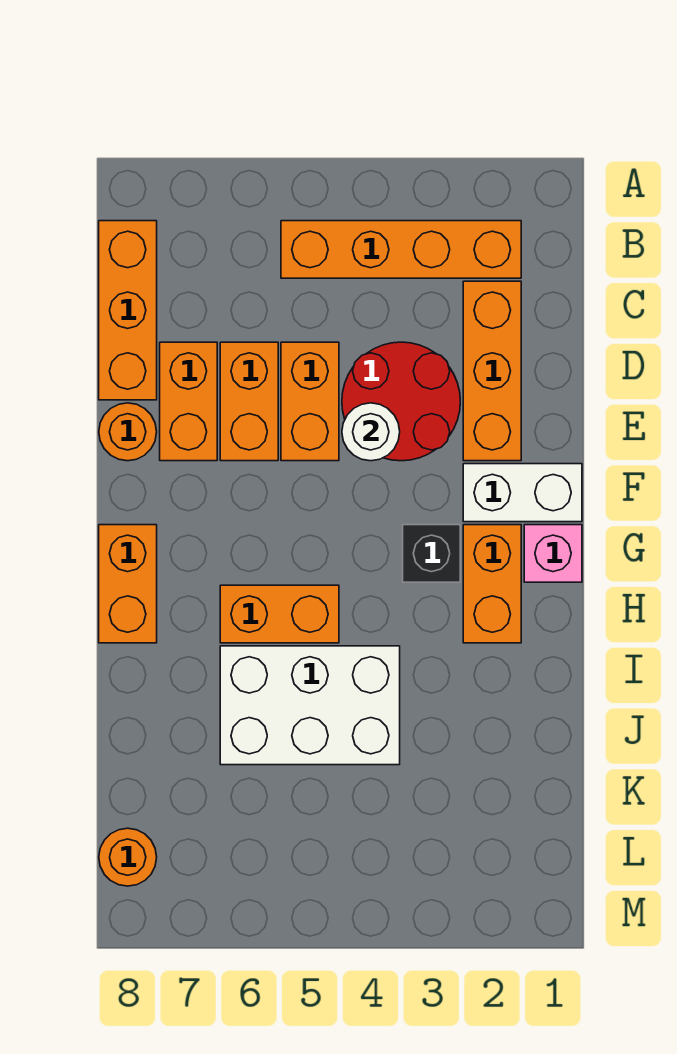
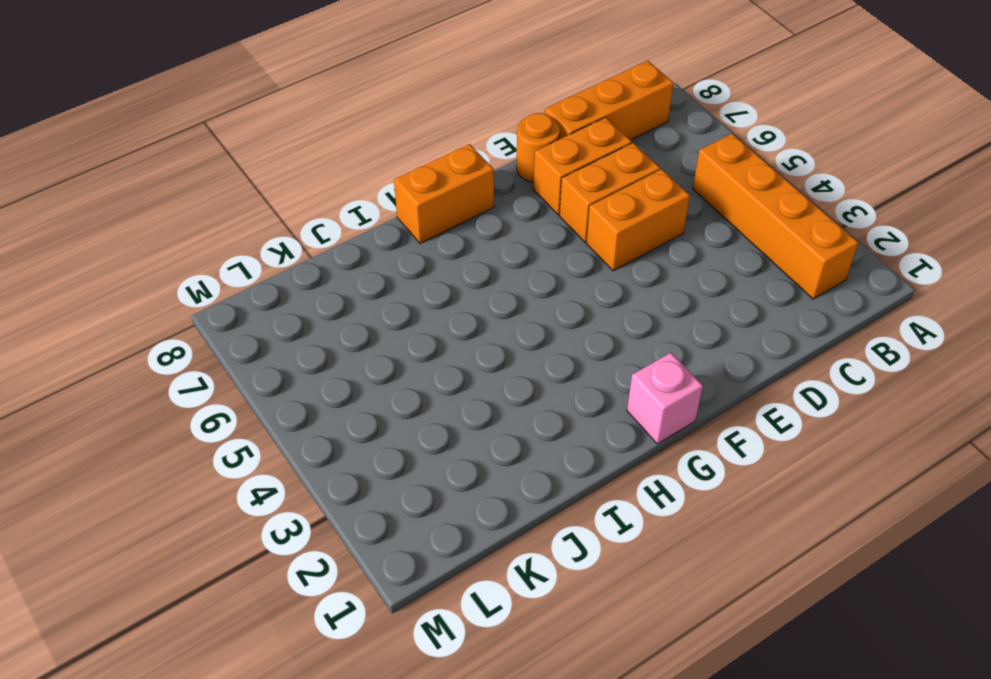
none -> orange brick C2:E2 level 1
none -> red round brick D3:E4 level 1
none -> white brick F1:F2 level 1

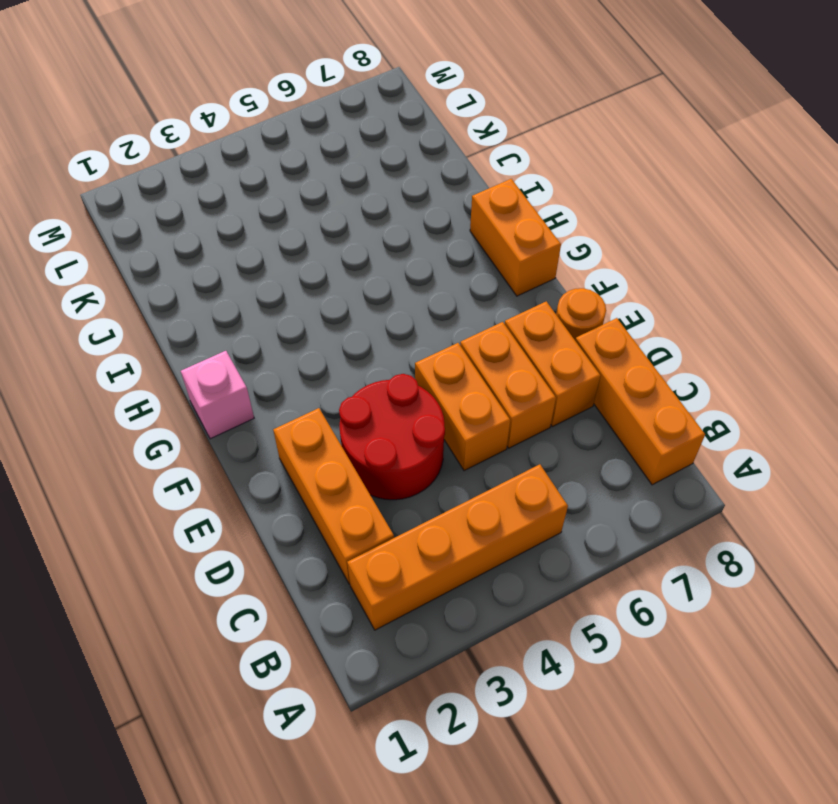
none -> white brick F1:F2 level 1
none -> orange brick G2:H2 level 1
none -> black brick G3 level 1

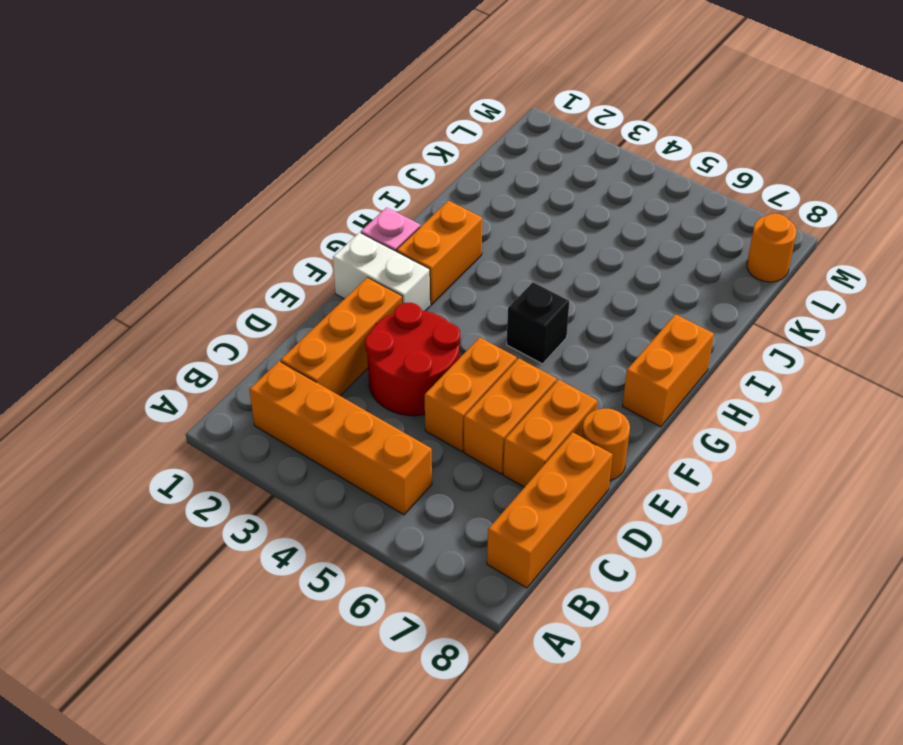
black brick G5 level 1 -> black brick G3 level 1
none -> orange brick H5:H6 level 1
none -> white brick I4:J6 level 1
none -> white round brick E4 level 2

